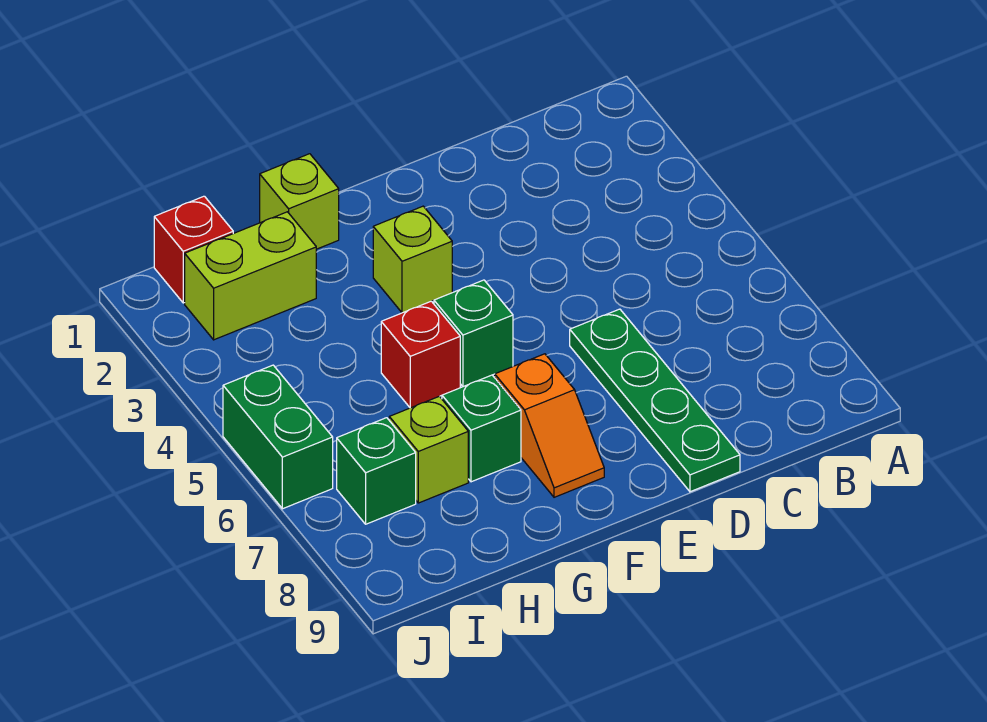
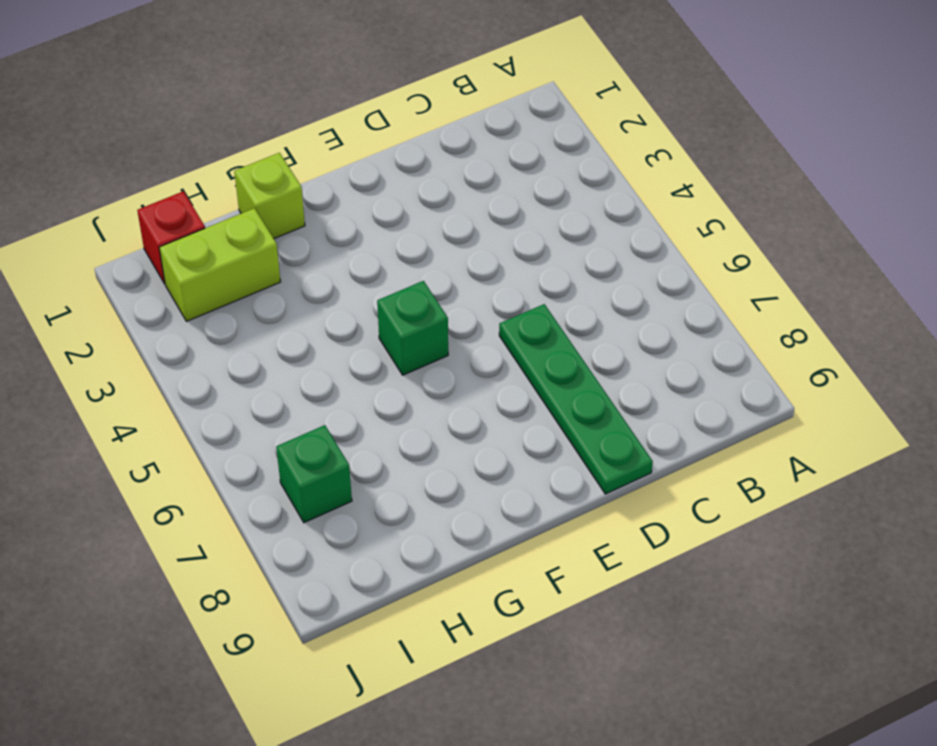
none -> lime brick F3 level 1
none -> orange slope F7:F8 level 1 top 7
none -> red brick G5 level 1

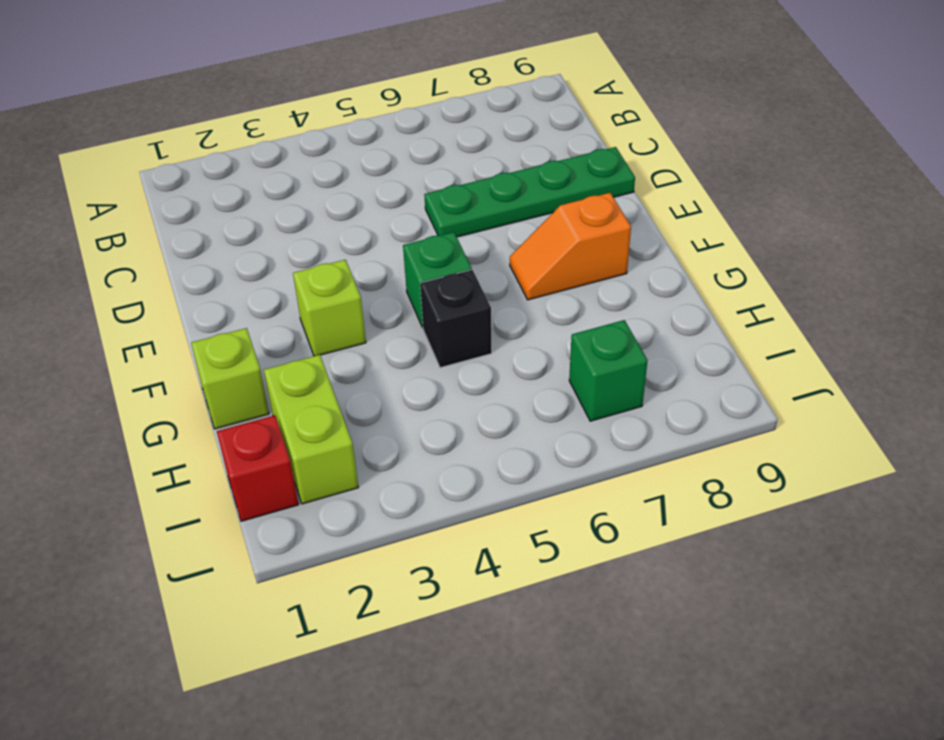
orange slope F7:F8 level 1 top 8 -> orange slope F7:F8 level 1 top 7
black brick G5 level 1 -> red brick G5 level 1
none -> green brick G7 level 1
none -> lime brick H7 level 1
none -> green brick J5:J6 level 1

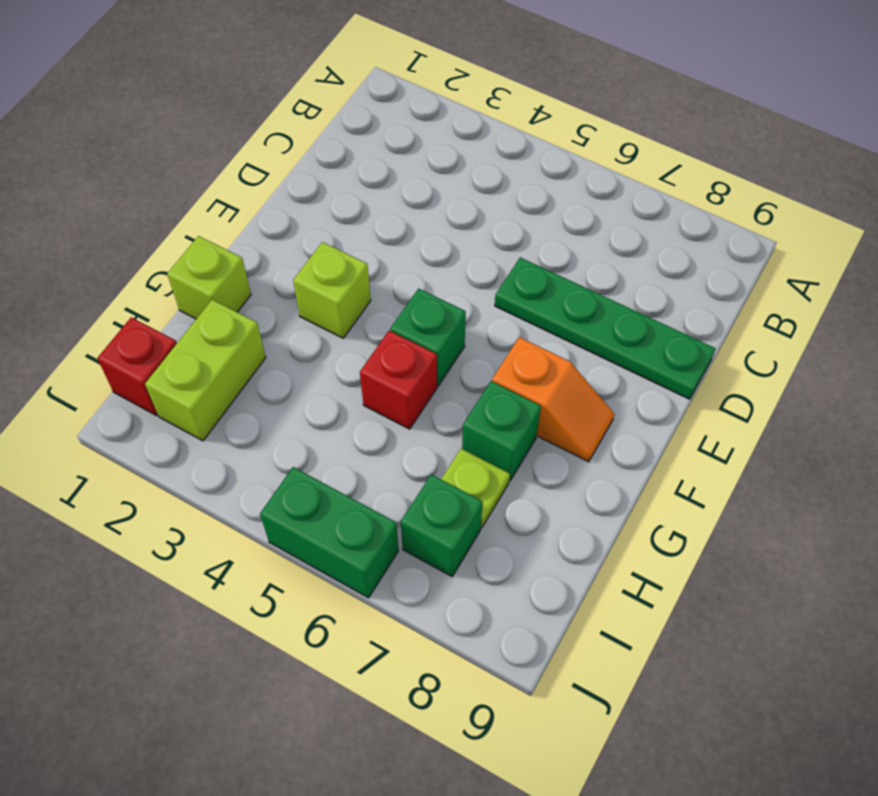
lime plate H7 level 1 -> lime brick H7 level 1

